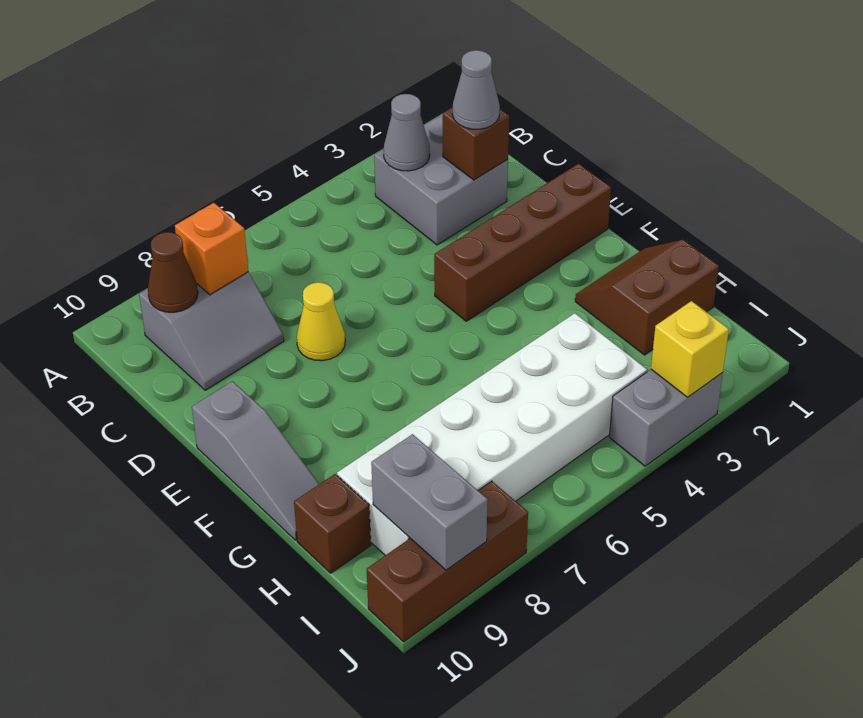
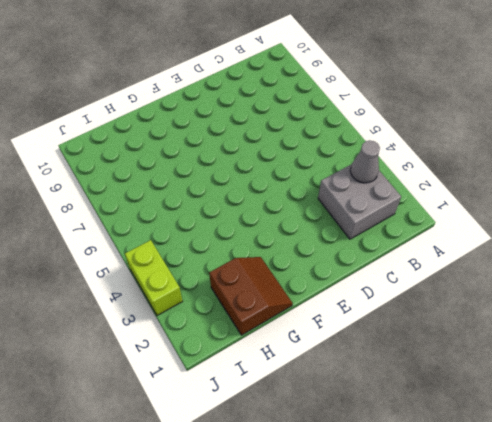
lime brick J3:J4 level 1 -> grey brick J3:J4 level 1
none -> grey slope B8:C9 level 1 top B
none -> yellow cone D7 level 1
none -> brown brick E1:E4 level 1

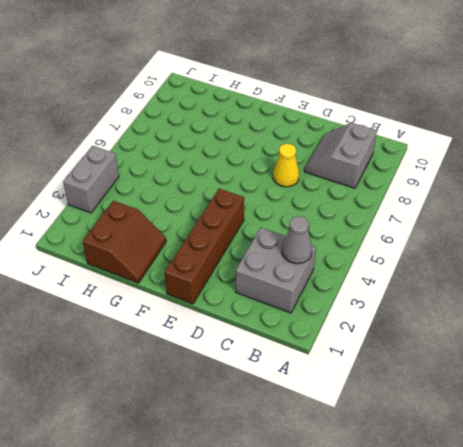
none -> grey slope E10:G10 level 1 top E
none -> white brick H4:I9 level 1
none -> brown brick H10 level 1

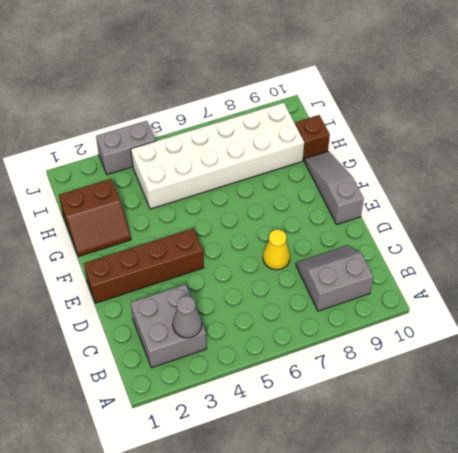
none -> brown brick J8:J10 level 1
none -> orange brick B8 level 2
none -> brown cone B9 level 2

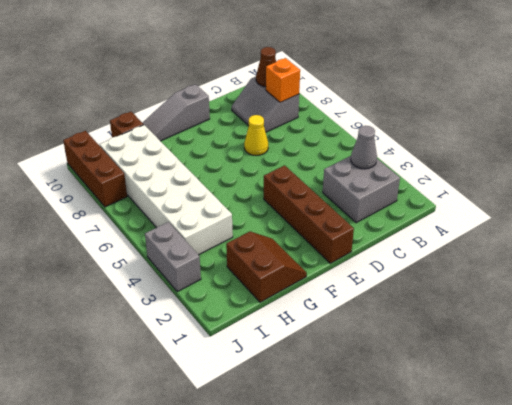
none -> brown brick C2 level 2
none -> grey brick I9:J9 level 2
none -> yellow brick J3 level 2

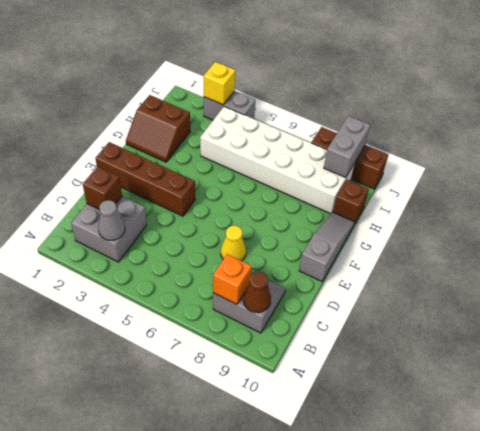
none -> grey cone C2 level 3

